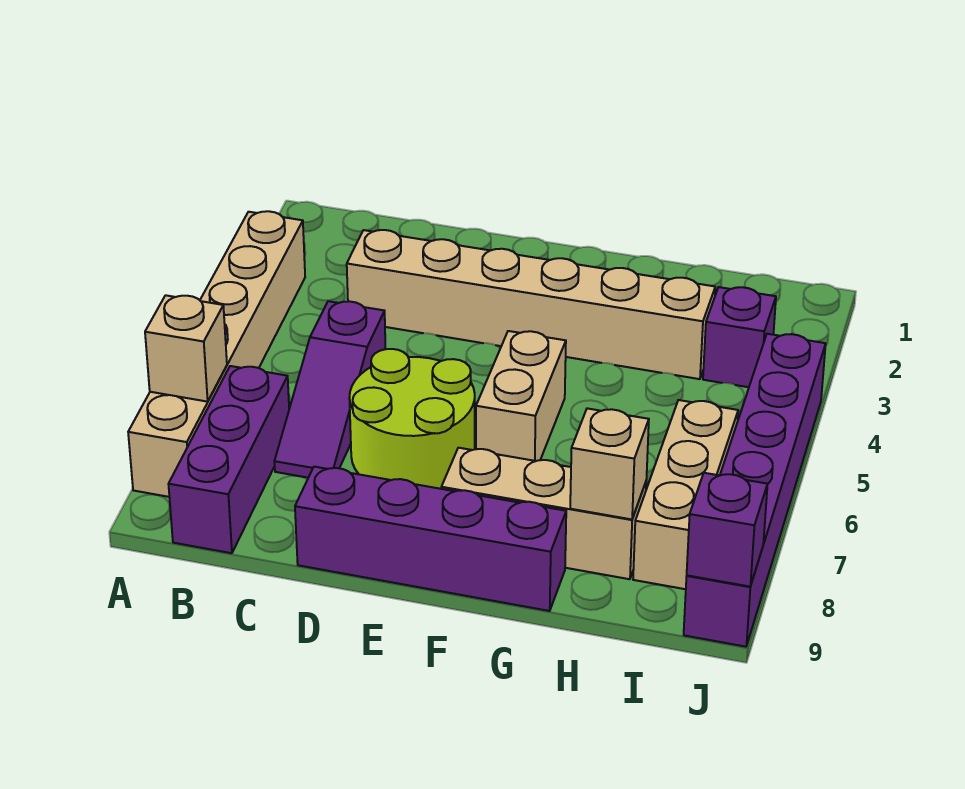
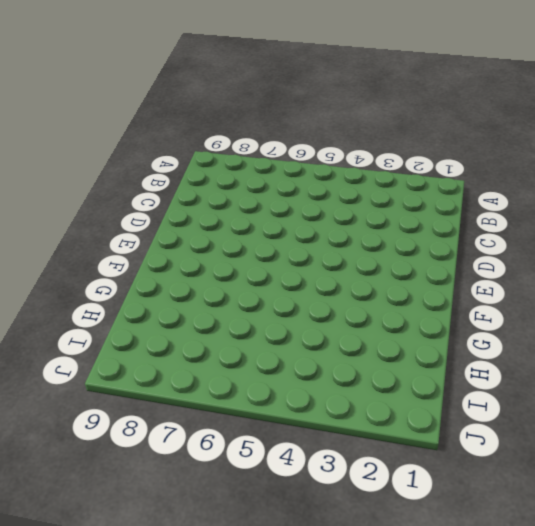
none -> tan brick A3:A8 level 1
none -> purple brick B7:B9 level 1
none -> tan brick C3:H3 level 1

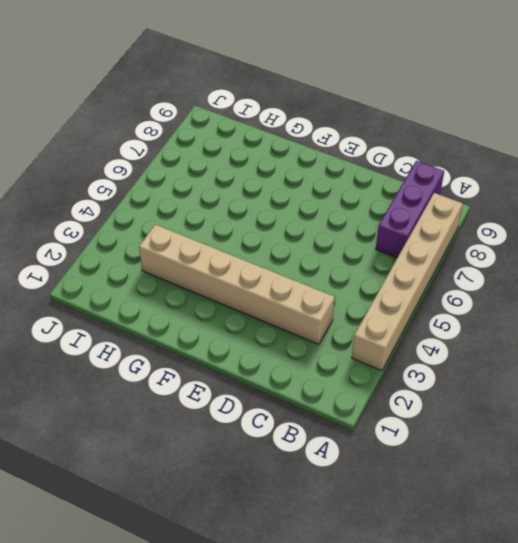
none -> purple slope C5:C7 level 1 top 5
none -> lime round brick D6:E7 level 1
none -> purple brick D9:G9 level 1

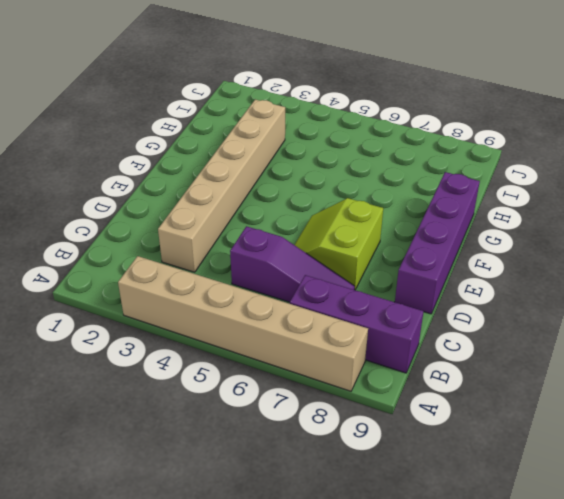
lime slope D6:E7 level 1 top 7 -> lime round brick D6:E7 level 1
none -> tan brick F5:F6 level 1
none -> tan brick F8:H8 level 1
none -> purple brick I3 level 1

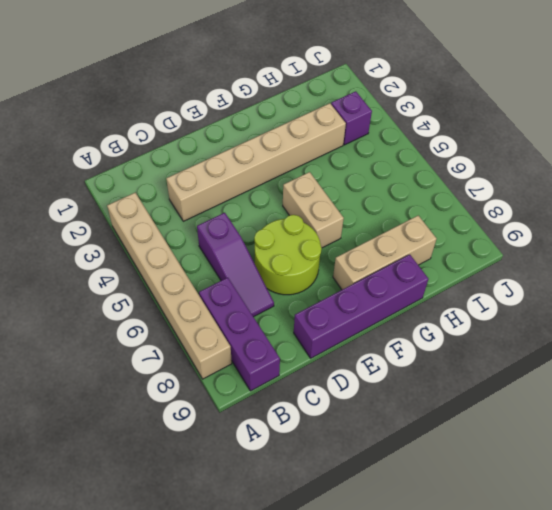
none -> tan brick I6:I8 level 1
none -> purple brick J4:J9 level 1
none -> tan brick A7 level 2

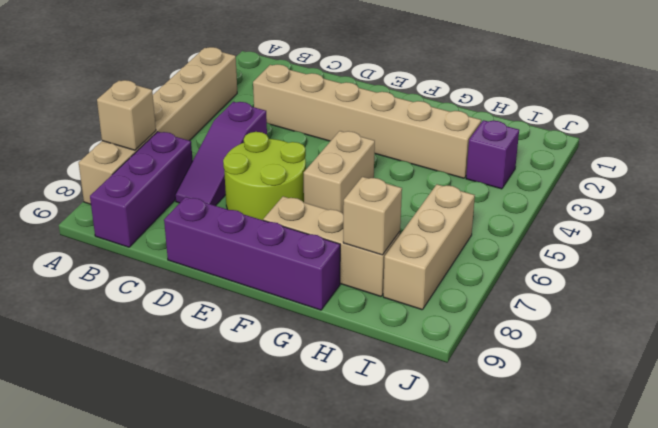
none -> purple brick J4:J9 level 1
none -> purple brick J9 level 2

